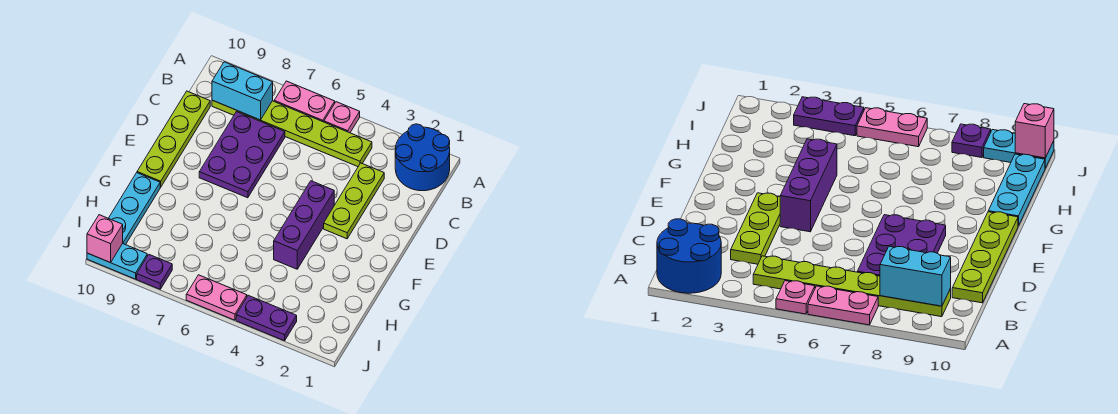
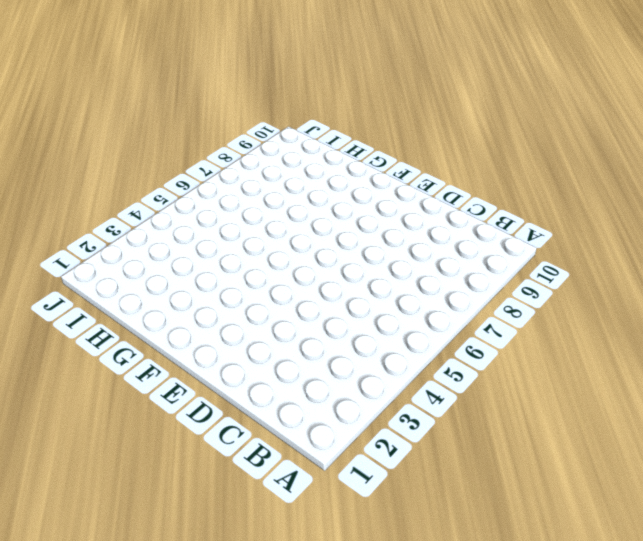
none -> blue round brick A1:B2 level 1
none -> pink plate A5 level 1
none -> pink plate A6:A7 level 1

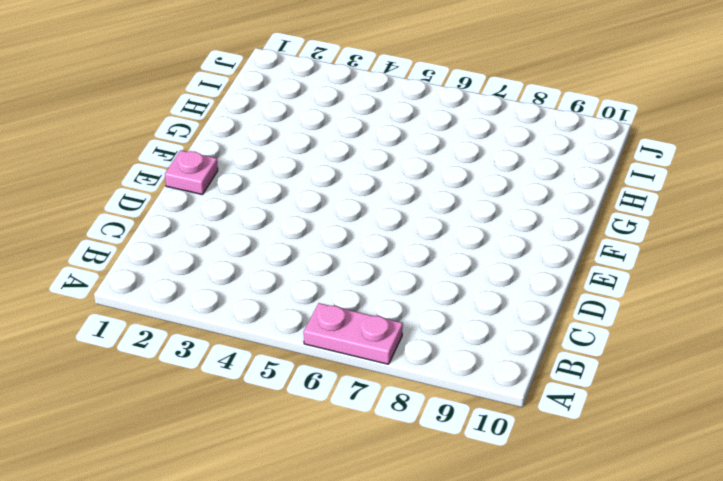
pink plate E1 level 1 -> pink plate A5 level 1
none -> blue round brick A1:B2 level 1
none -> lime plate B4:B9 level 1
none -> lime plate C3:E3 level 1

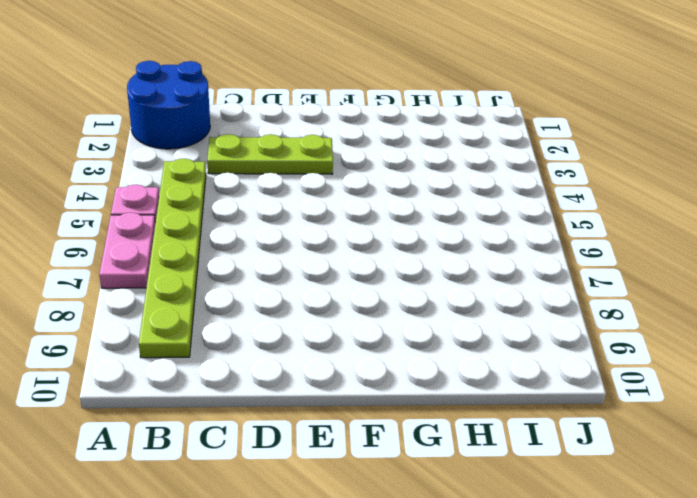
none -> purple plate C7:E8 level 1
none -> lime plate C10:F10 level 1
none -> purple brick E4:G4 level 1

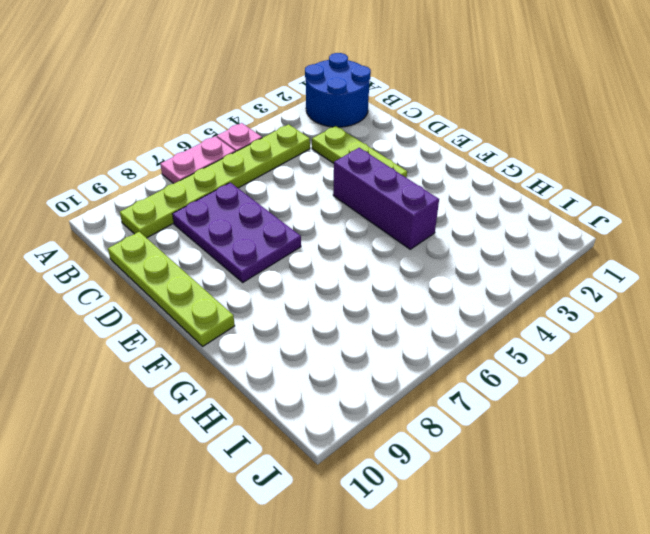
none -> cyan plate G10:I10 level 1
none -> purple plate J3:J4 level 1
none -> pink plate J5:J6 level 1

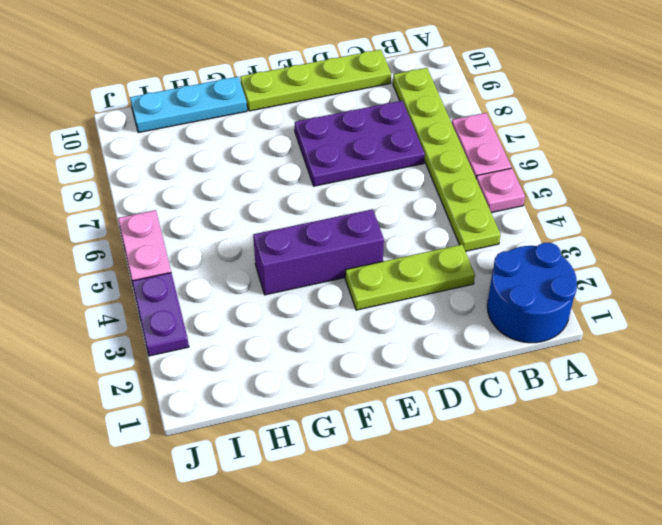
none -> purple plate J8 level 1
none -> cyan plate J9:J10 level 1
none -> cyan brick B8:B9 level 2

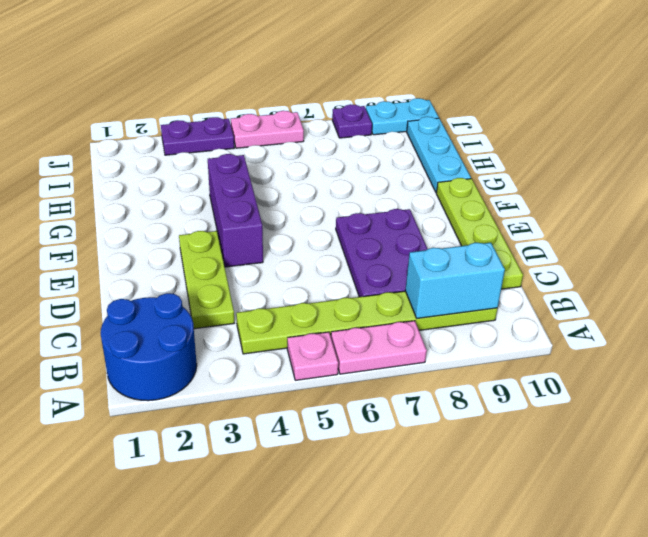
none -> pink brick J10 level 2

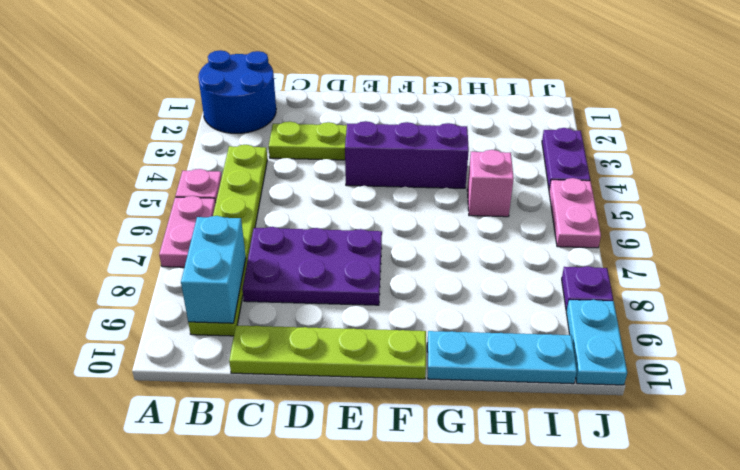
pink brick H5 level 1 -> pink brick J10 level 2

